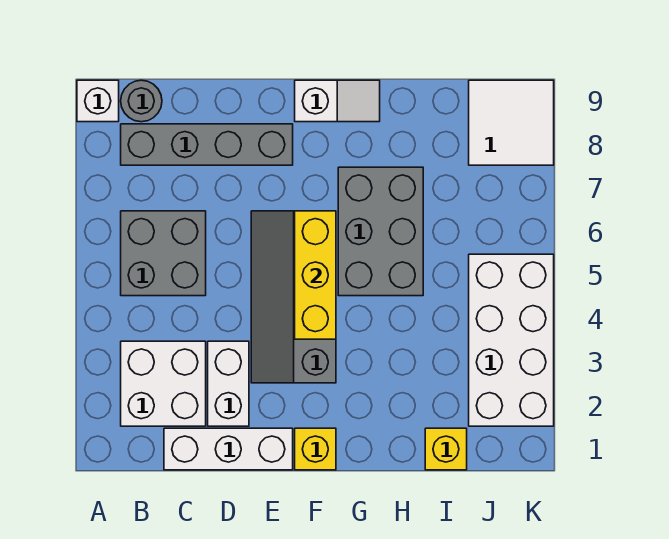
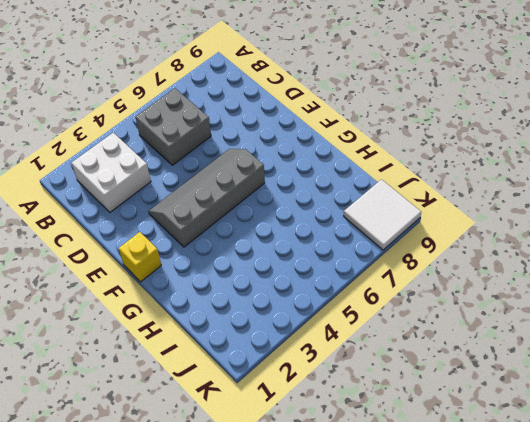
none -> white brick A9 level 1
none -> grey brick B8:E8 level 1
none -> grey round brick B9 level 1

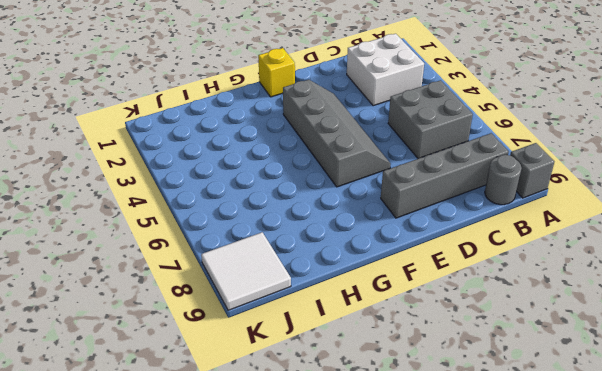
grey brick A9 level 1 -> white brick A9 level 1
none -> white brick C1:E1 level 1
none -> white brick D2:D3 level 1
none -> white slope F9:G9 level 1 top F

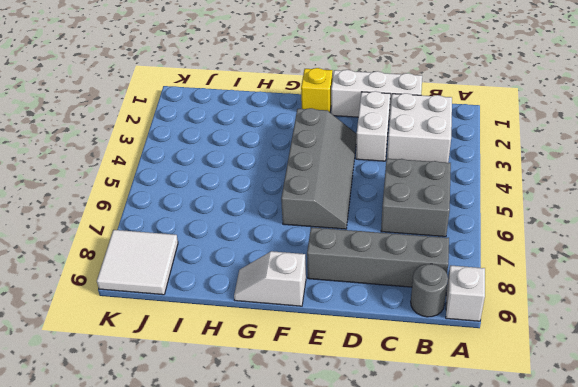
none -> grey brick G5:H7 level 1
none -> yellow brick I1 level 1
none -> white brick J2:K5 level 1

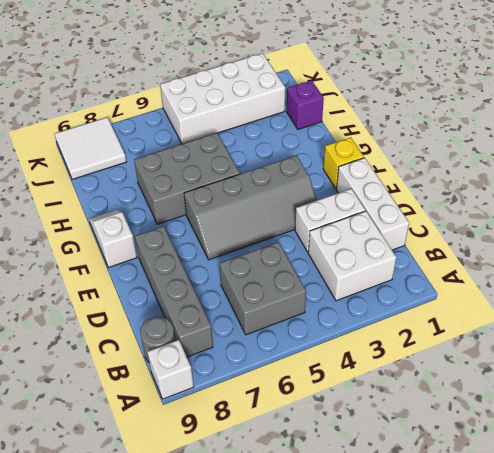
purple brick I1 level 1 -> yellow brick I1 level 1
none -> yellow brick F4:F6 level 2

